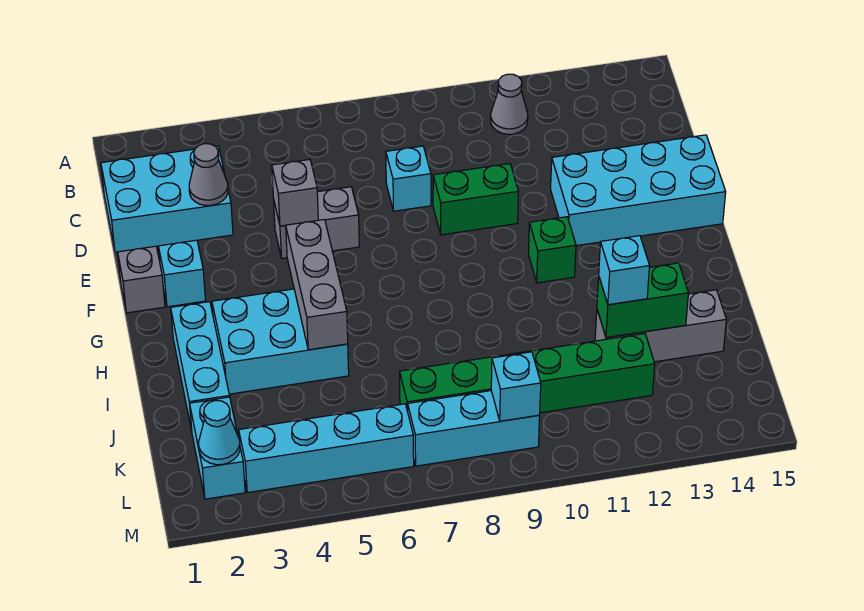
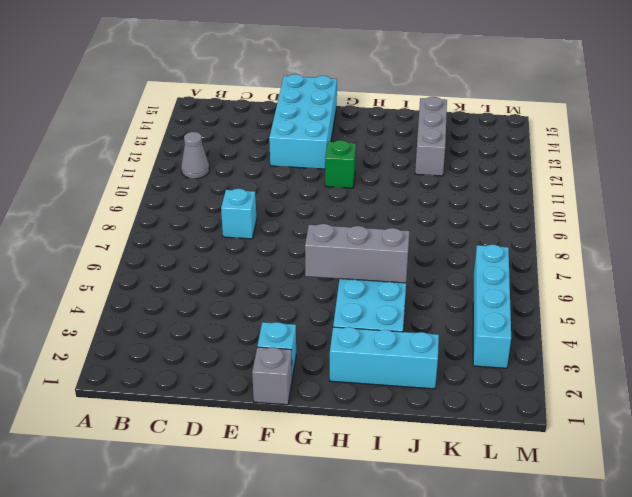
none -> cyan brick C1:D3 level 1
none -> grey brick E5:E6 level 1
none -> green brick E9:E10 level 1

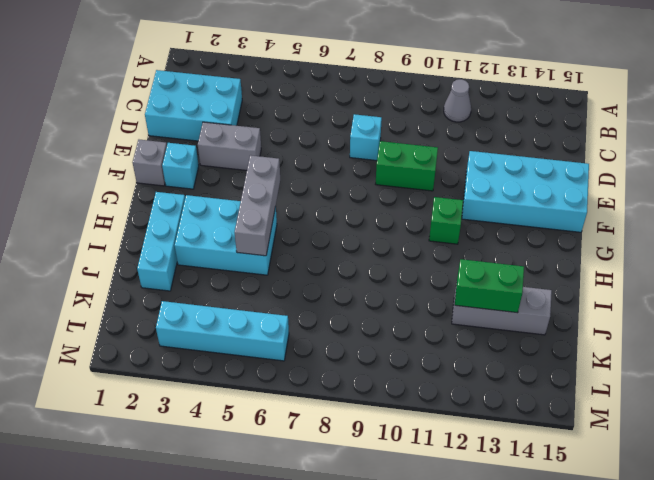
grey brick E3:E4 level 1 -> grey brick E5:E6 level 1
none -> cyan brick K2:L2 level 1
none -> green brick K7:K12 level 1
none -> cyan brick L7:L9 level 1

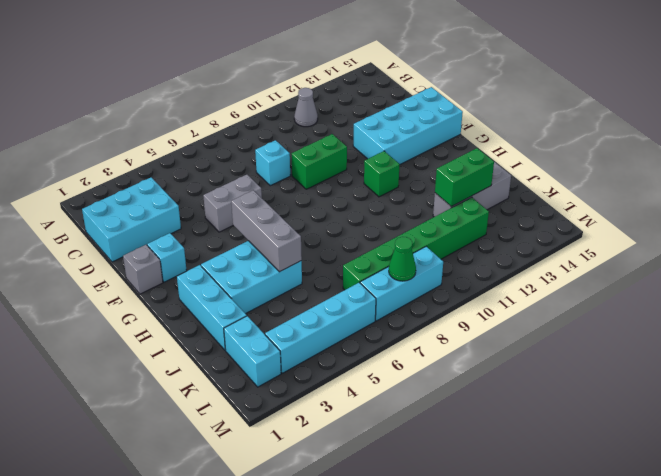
green cone L8 level 2 -> none
none -> grey cone D3 level 2
none -> grey brick E5 level 2
none -> cyan cone L2 level 2

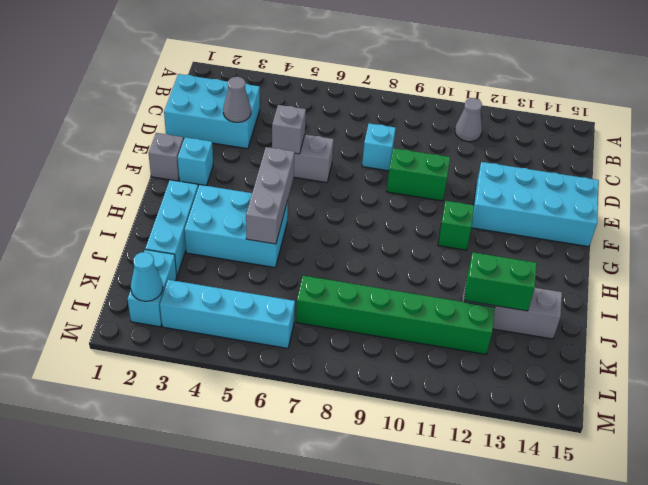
none -> cyan brick L7:L9 level 1
none -> cyan brick L9 level 2
none -> cyan brick J12 level 3

